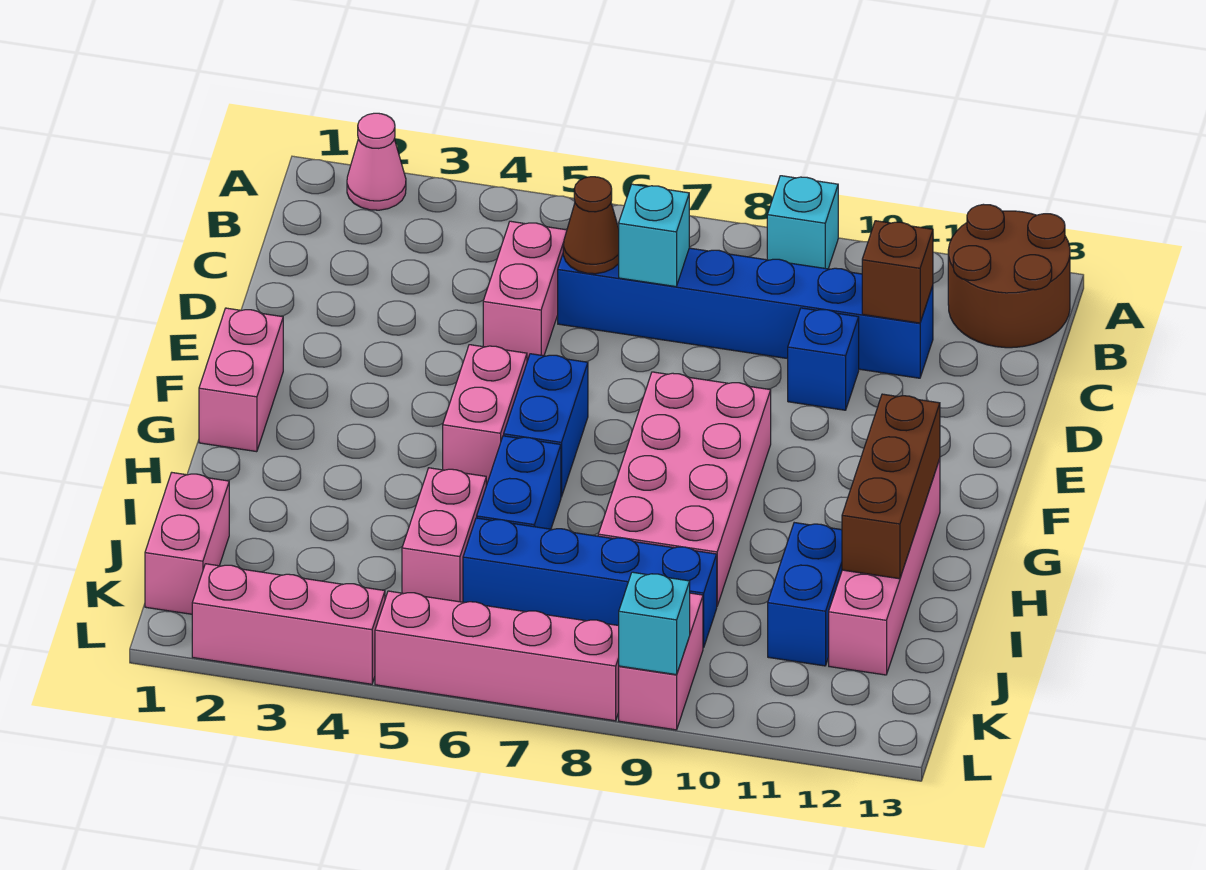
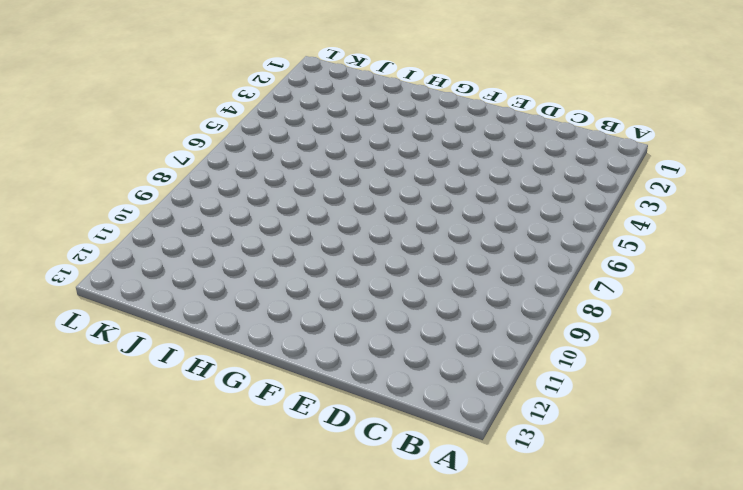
none -> pink cone A2 level 1
none -> cyan brick A9 level 1
none -> brown round brick A12:B13 level 1

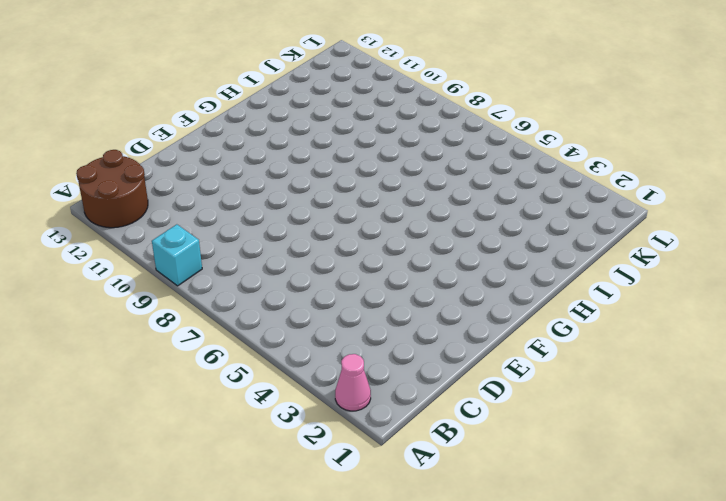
none -> pink brick C5:D5 level 1
none -> blue brick C6:C11 level 1
none -> blue brick D10 level 1

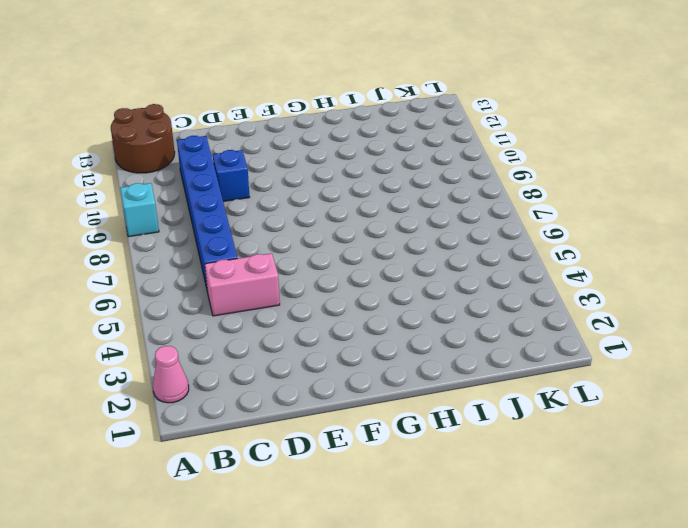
none -> pink brick F1:G1 level 1
none -> pink brick F5:G5 level 1
none -> blue brick F6:G6 level 1

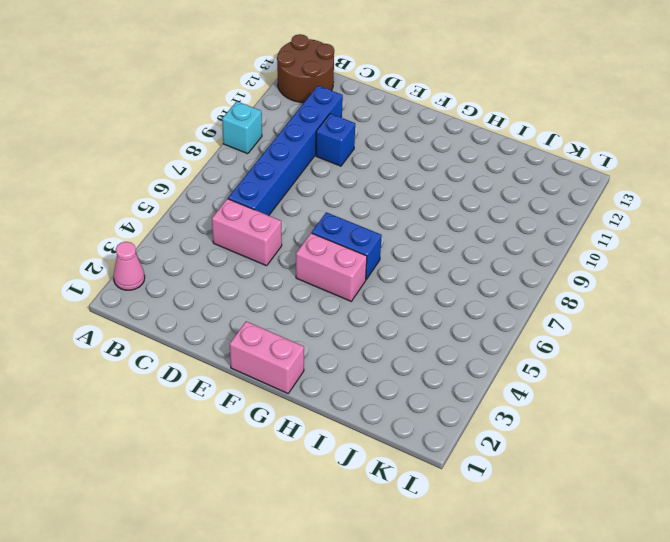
none -> pink brick F8:I9 level 1
none -> pink brick G12:J12 level 1
none -> blue brick H6:I6 level 1

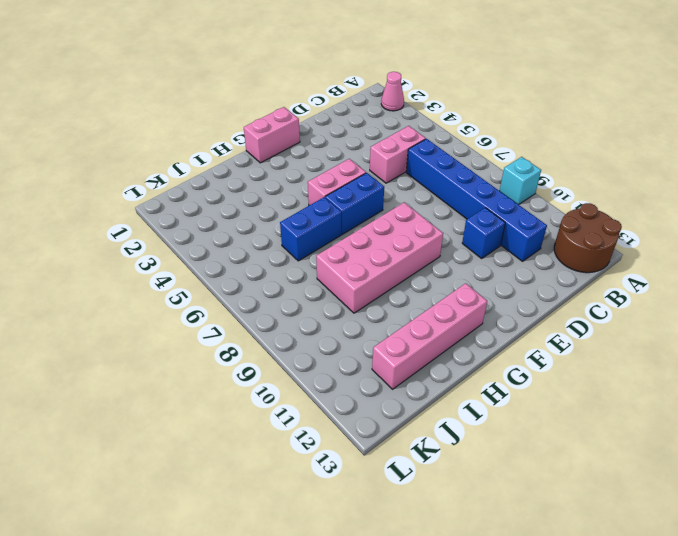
none -> pink brick I5:J5 level 1
none -> blue brick I11:J11 level 1
none -> pink brick J1:K1 level 1

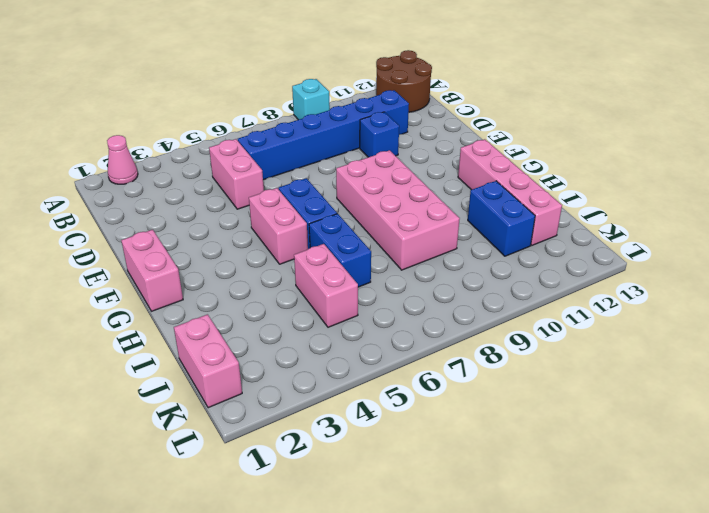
none -> blue brick J6:J9 level 1
none -> pink brick K9:L9 level 1
none -> pink brick L2:L4 level 1

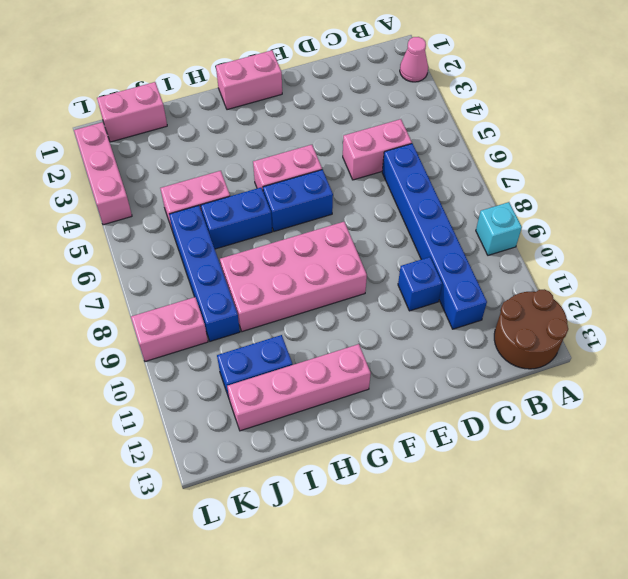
none -> pink brick L5:L8 level 1
none -> brown cone C6 level 2
none -> cyan brick C7 level 2

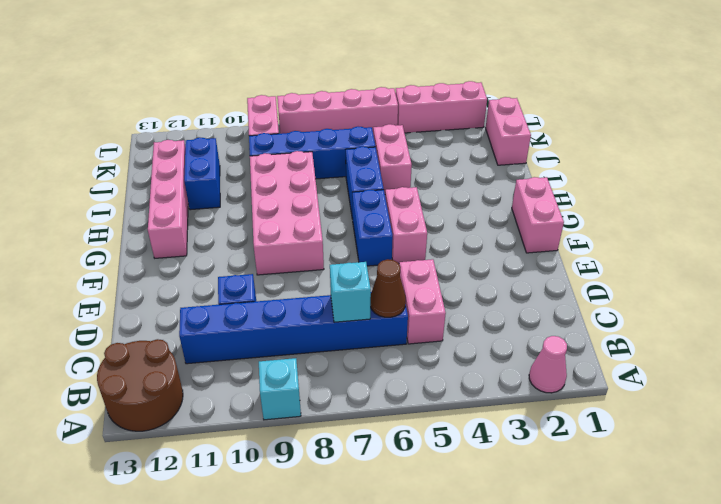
none -> brown brick C11 level 2
none -> brown brick G12:I12 level 2
none -> cyan brick L9 level 2

